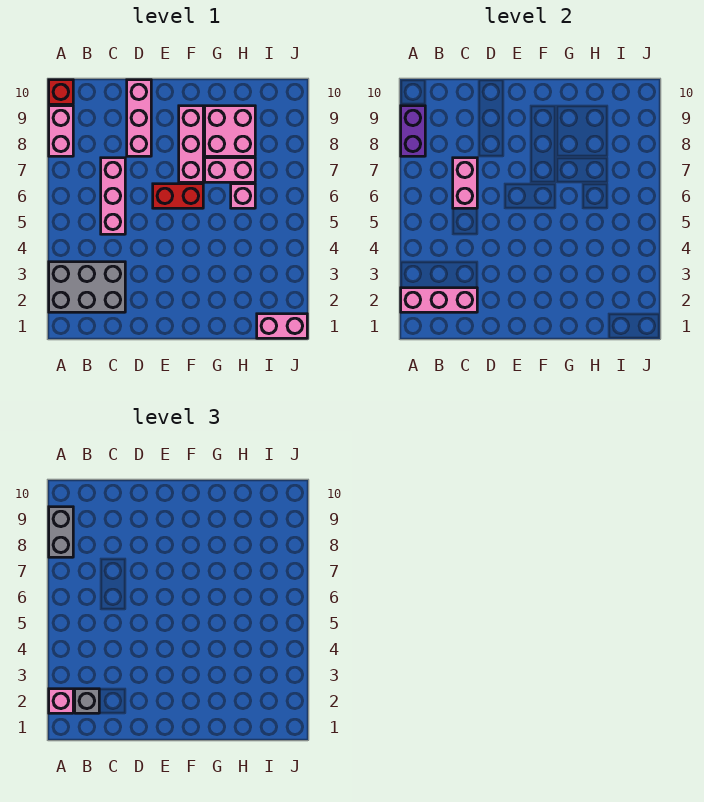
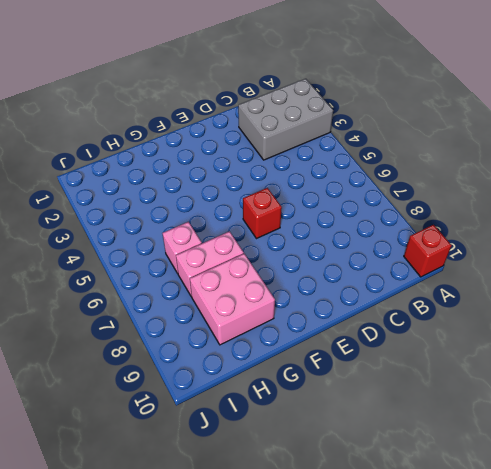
red brick E6 level 1 -> red brick E6:F6 level 1
none -> pink brick A8:A9 level 1
none -> pink brick C5:C7 level 1
none -> pink brick D8:D10 level 1

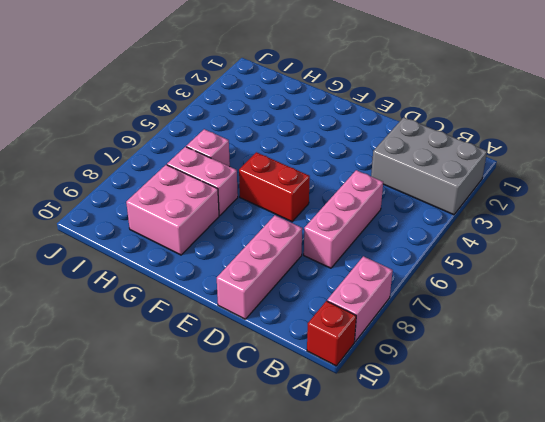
none -> pink brick F7:F9 level 1
none -> pink brick I1:J1 level 1
none -> pink brick A2:C2 level 2

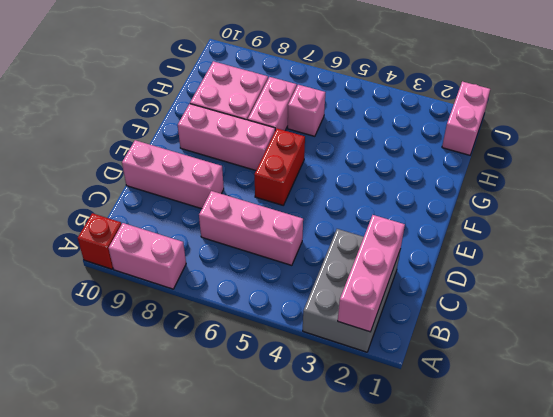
none -> purple brick A8:A9 level 2
none -> pink brick C6:C7 level 2
none -> pink brick A2 level 3

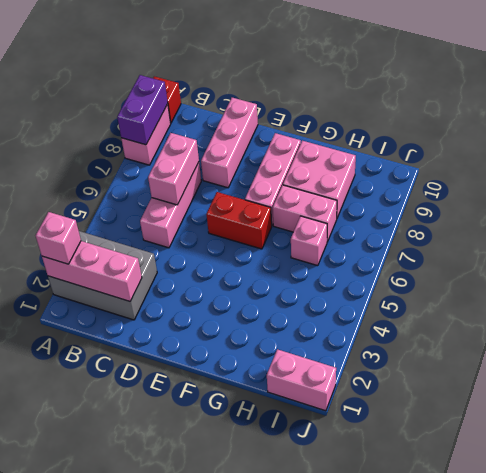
none -> grey brick A8:A9 level 3
none -> grey brick B2 level 3

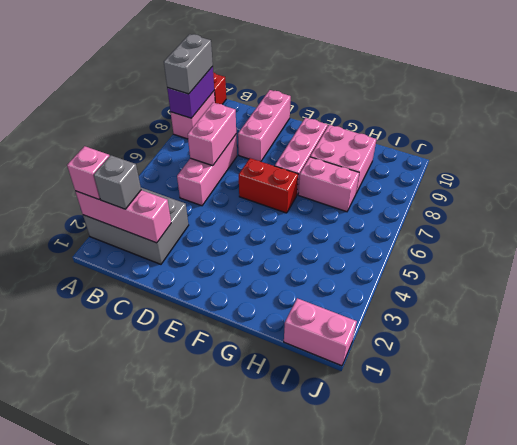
none -> pink brick H6 level 1

